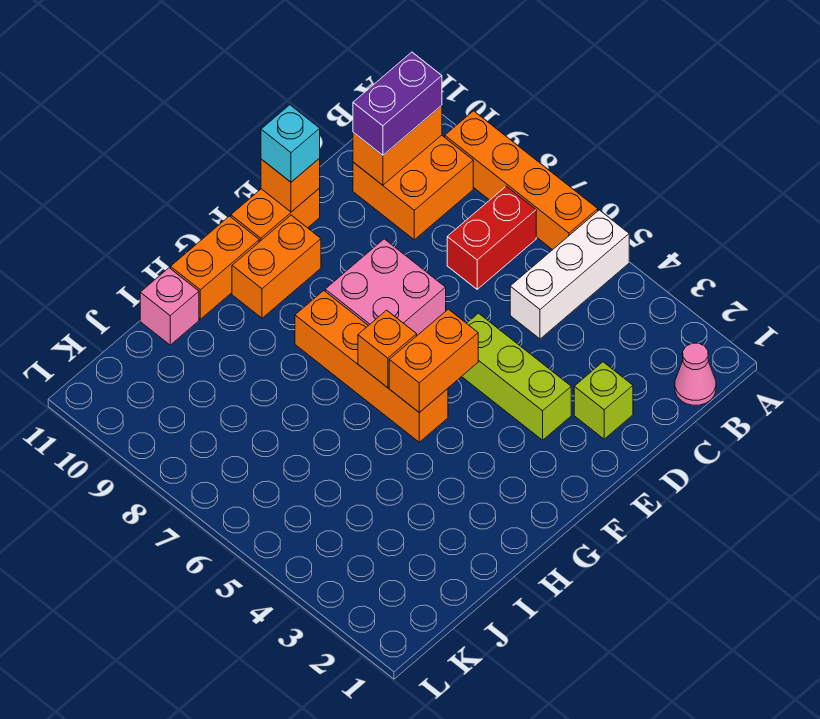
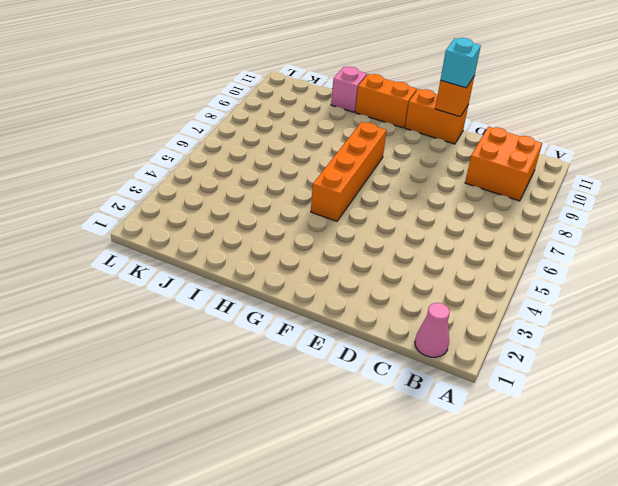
none -> white brick A5:C5 level 1
none -> orange brick A6:A9 level 1
none -> red brick B7:C7 level 1

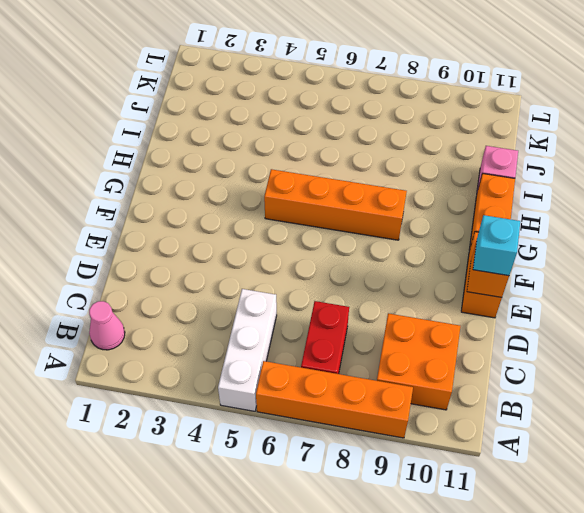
none -> lime brick D2 level 1
none -> lime brick E3:E5 level 1
none -> pink brick E7:F8 level 1

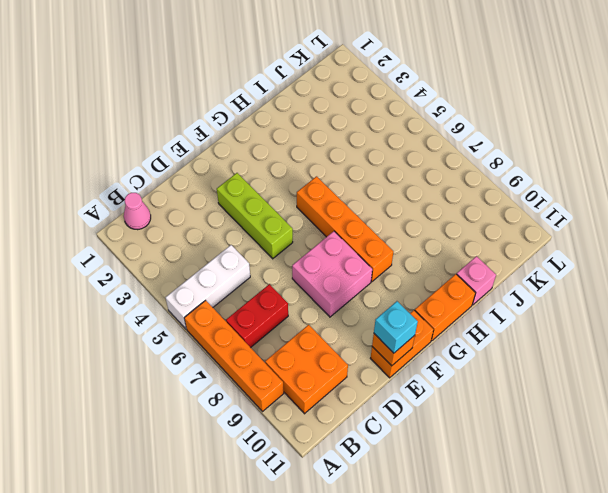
none -> lime brick D2 level 1
none -> orange brick F10:G10 level 1
none -> orange brick B10:C10 level 2

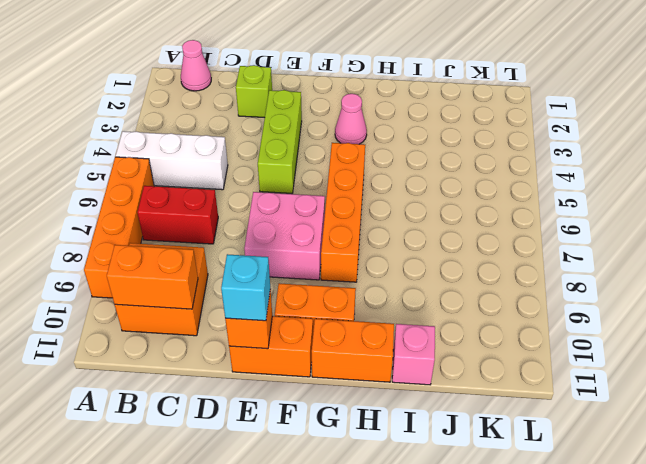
pink cone G3 level 1 -> none
none -> orange brick F5:G5 level 2
none -> orange brick G6 level 2
none -> purple brick B10:C10 level 3

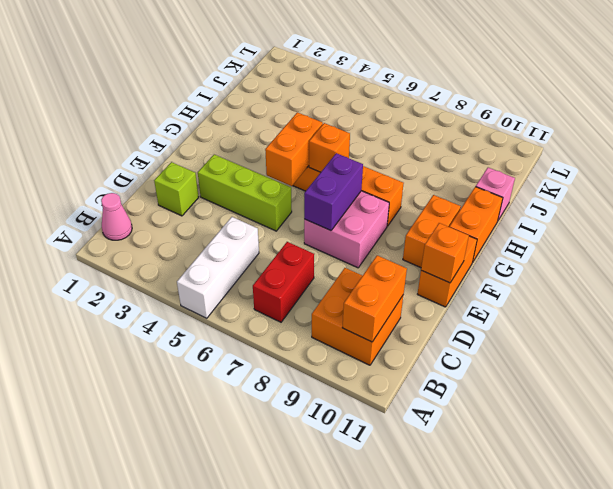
purple brick E7:F7 level 2 -> purple brick B10:C10 level 3
none -> orange brick A6:A9 level 1
none -> cyan brick E11 level 3

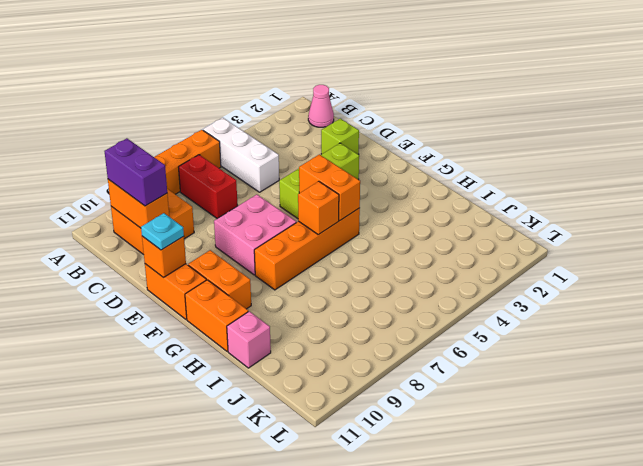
cyan plate E11 level 3 -> cyan brick E11 level 3

